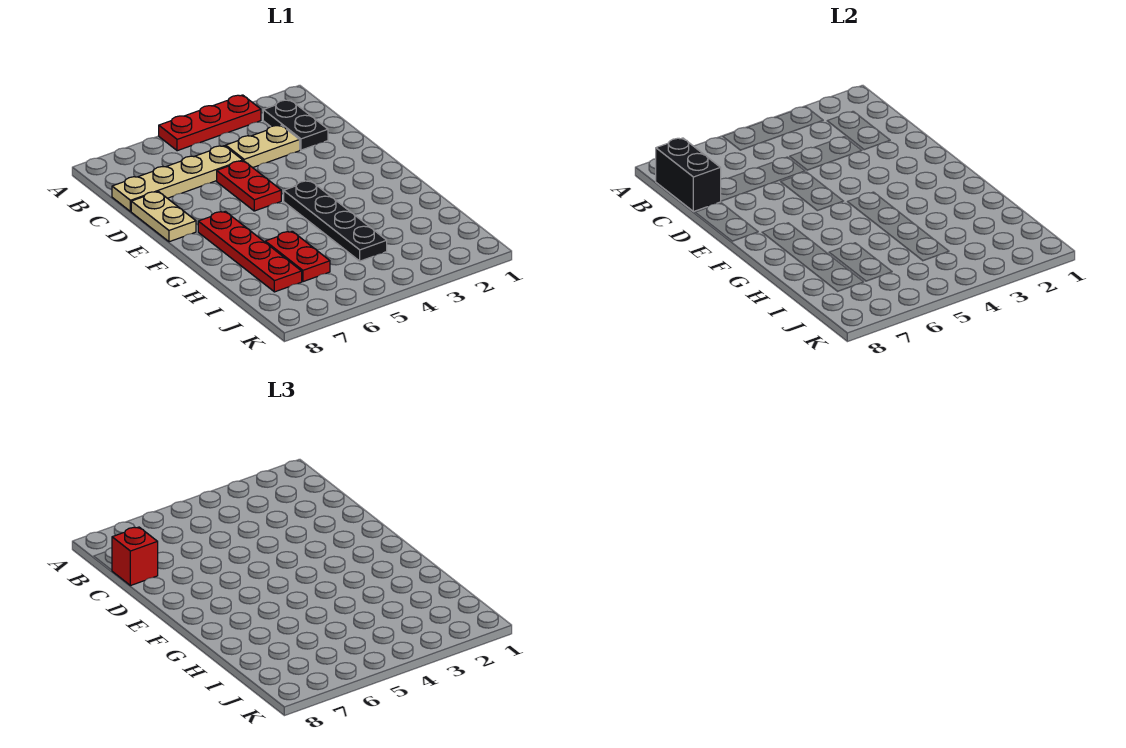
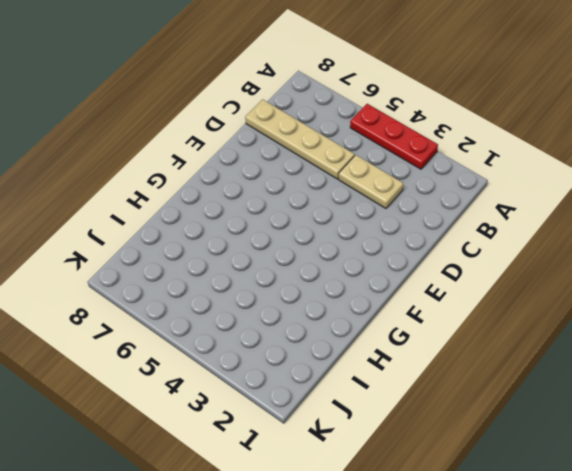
none -> black plate B2:C2 level 1
none -> red plate D5:E5 level 1

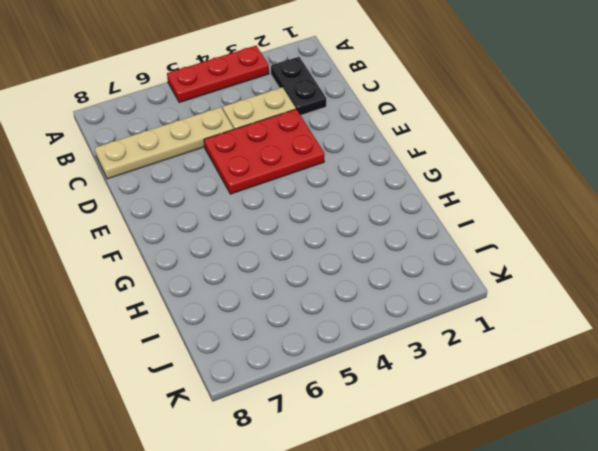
red plate D3:E5 level 1 -> red plate D5:E5 level 1
none -> tan plate D8:E8 level 1
none -> black plate F4:I4 level 1

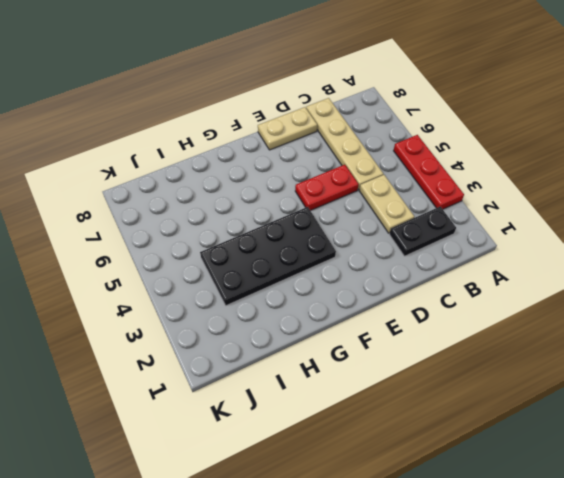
black plate F3:I4 level 1 -> black plate F4:I4 level 1
none -> red plate F7:I7 level 1
none -> red plate H6:I6 level 1

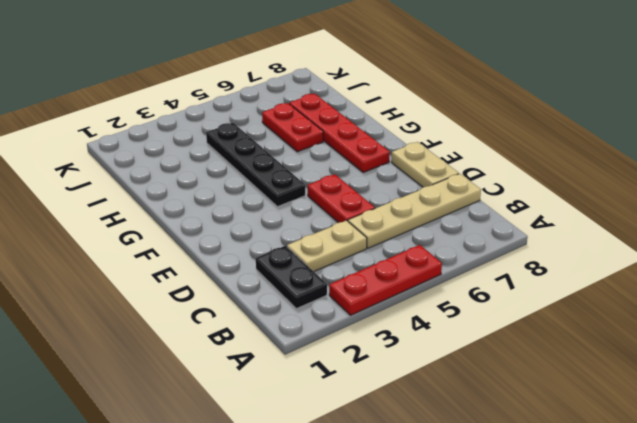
none -> black brick B8:C8 level 2
none -> red brick C8 level 3

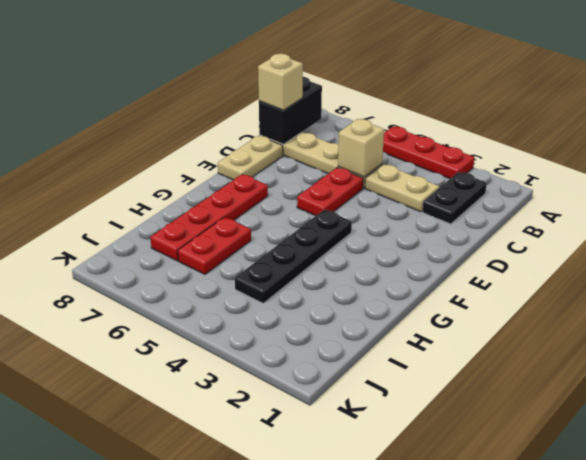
tan brick C5 level 2 -> none
tan brick C8 level 3 -> red brick C8 level 3

